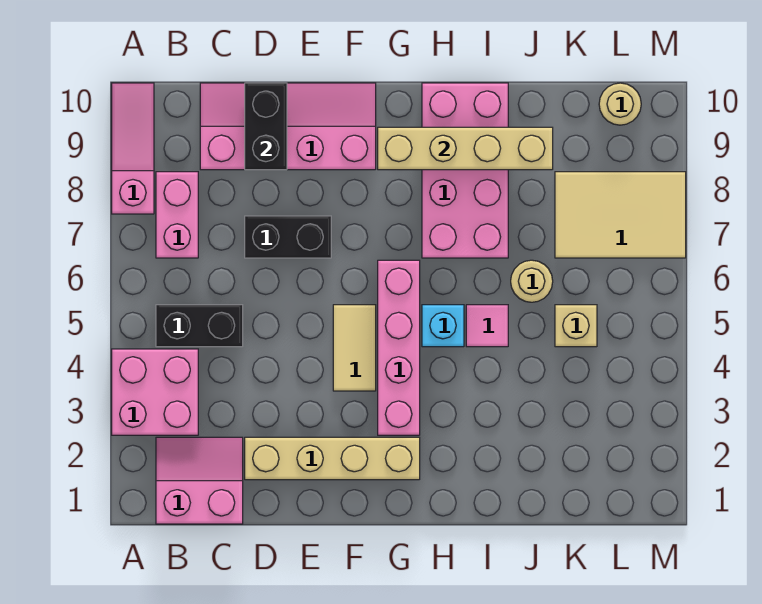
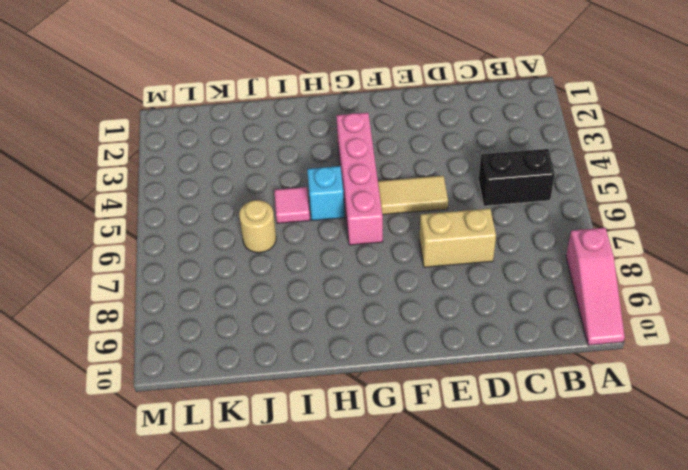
tan brick D7:E7 level 1 -> black brick D7:E7 level 1
tan tile E5:F5 level 1 -> tan tile F4:F5 level 1
none -> pink brick A3:B4 level 1
none -> pink slope B1:C2 level 1 top 1
none -> pink brick B7:B8 level 1

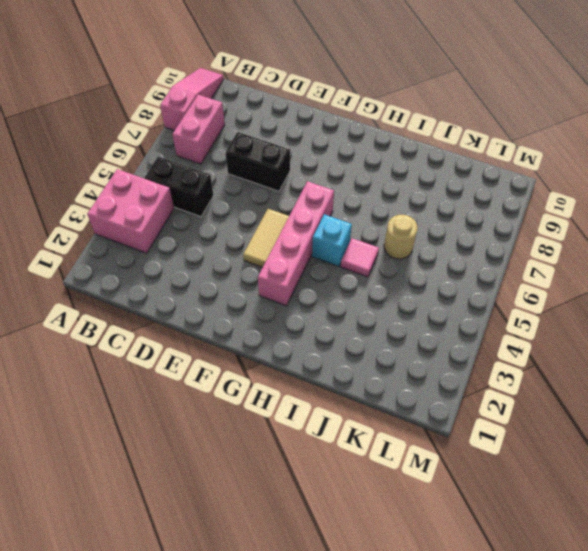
none -> pink slope B1:C2 level 1 top 1
none -> pink slope C9:F10 level 1 top 9
none -> tan brick D2:G2 level 1

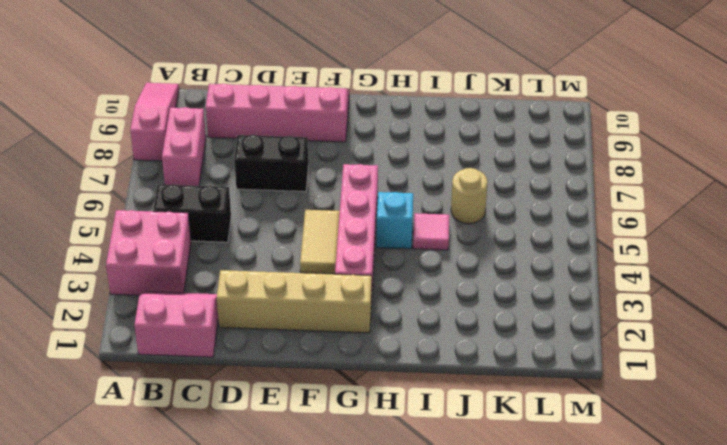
none -> pink brick H7:I10 level 1
none -> tan brick K5 level 1
none -> tan tile K7:M8 level 1

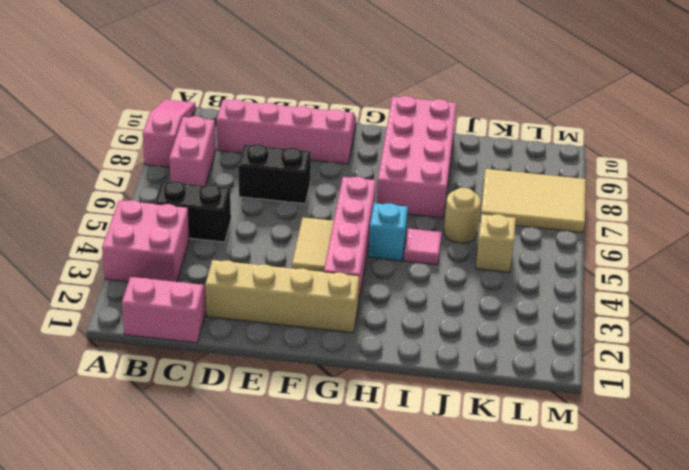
none -> tan round brick L10 level 1
none -> black brick D9:D10 level 2
none -> tan brick G9:J9 level 2

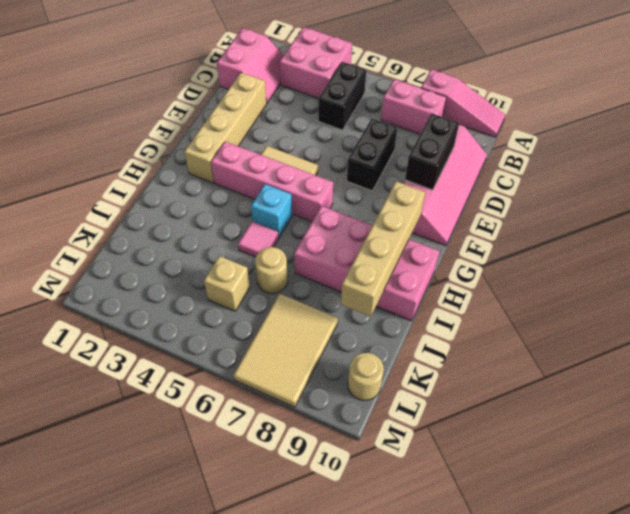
black brick D9:E9 level 2 -> black brick D9:D10 level 2

